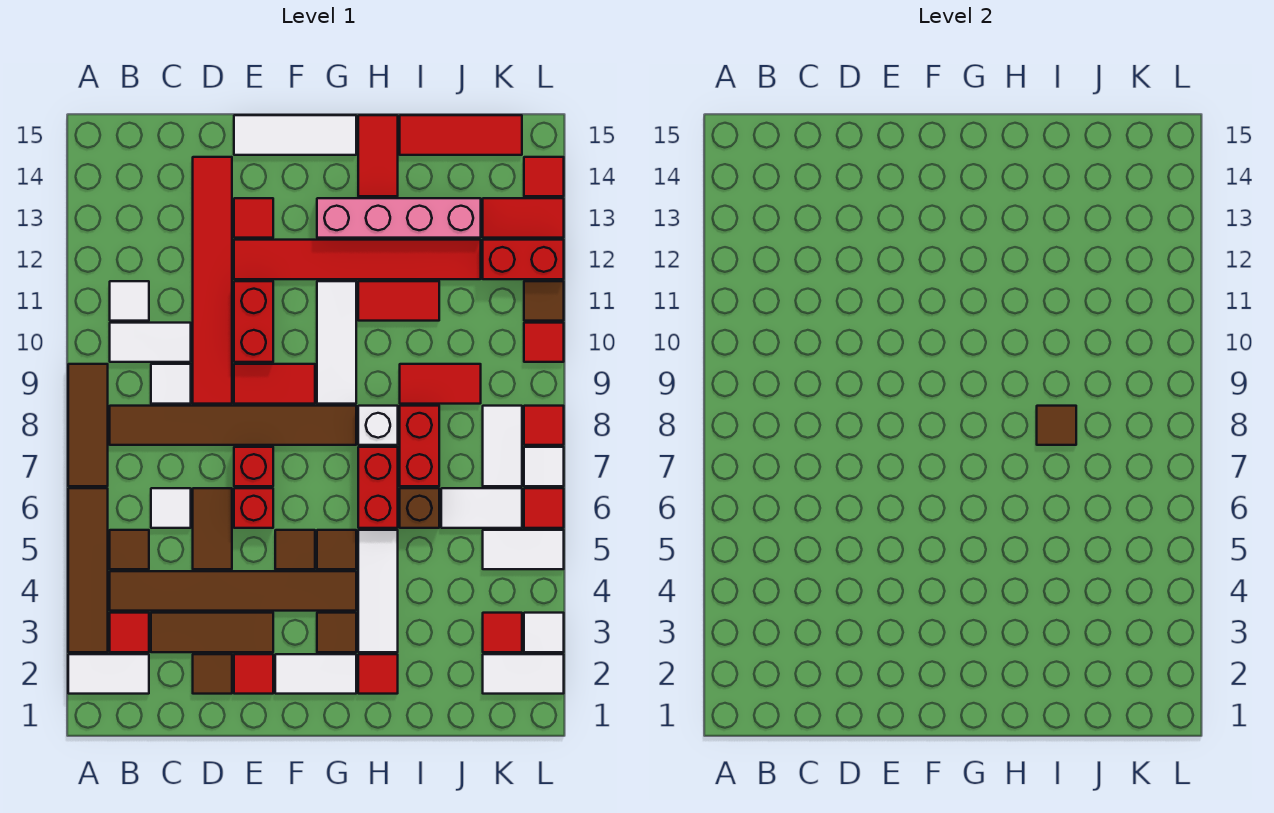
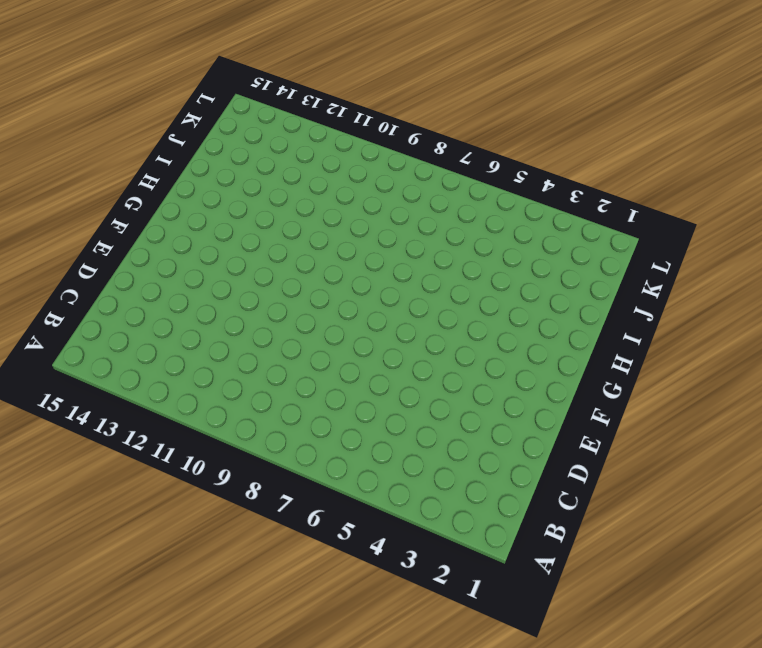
none -> white tile A2:B2 level 1
none -> brown tile A3:A6 level 1
none -> brown tile A7:A9 level 1
none -> red tile B3 level 1

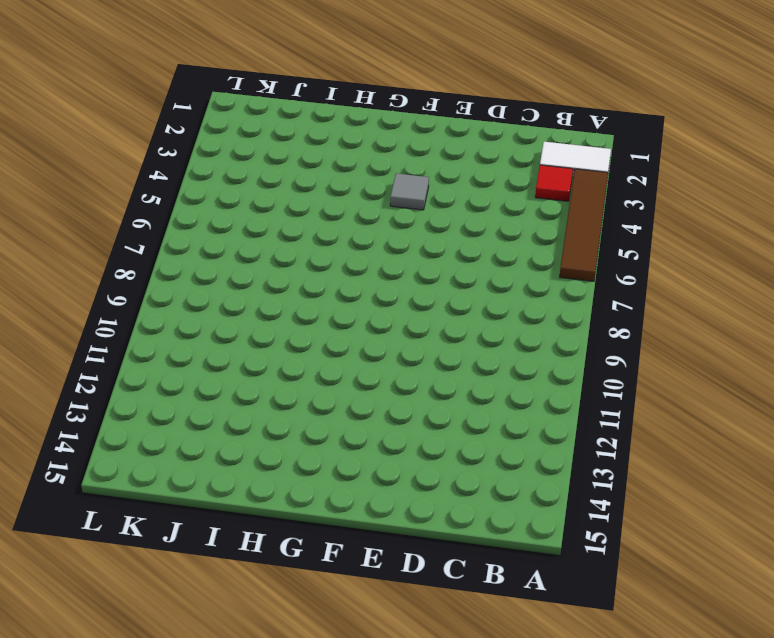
grey tile F4 level 1 -> brown tile B4:G4 level 1
none -> brown tile A7:A9 level 1
none -> brown tile B5 level 1
none -> brown tile B8:G8 level 1
none -> white tile B10:C10 level 1

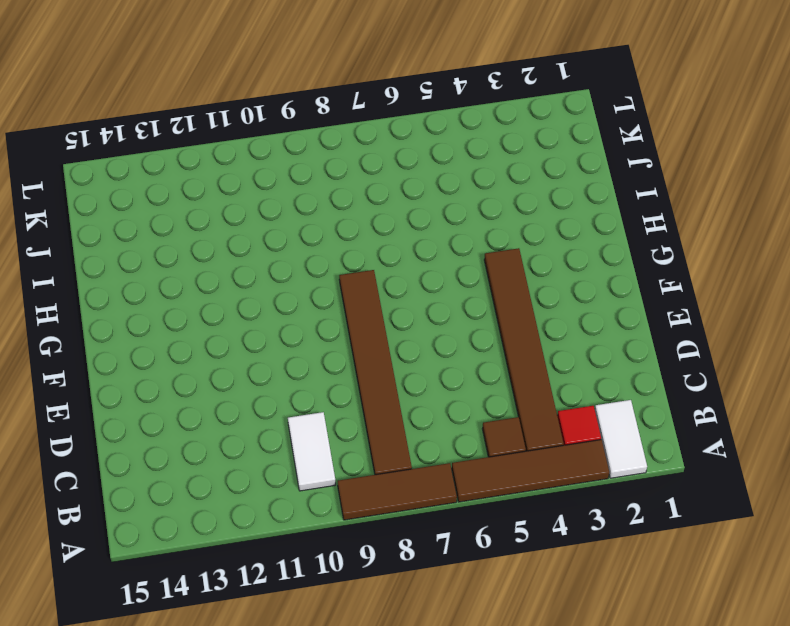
none -> white tile B11 level 1
none -> brown tile C3:E3 level 1
none -> white tile C6 level 1
none -> white tile C9 level 1

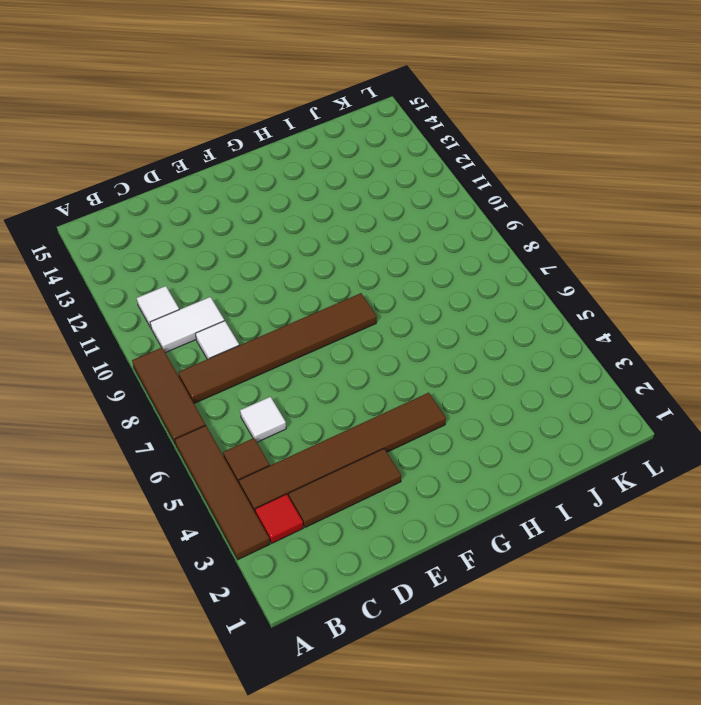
none -> white tile A2:B2 level 1
none -> brown tile D2 level 1
none -> brown tile D5:D6 level 1
none -> red tile D9:D14 level 1

